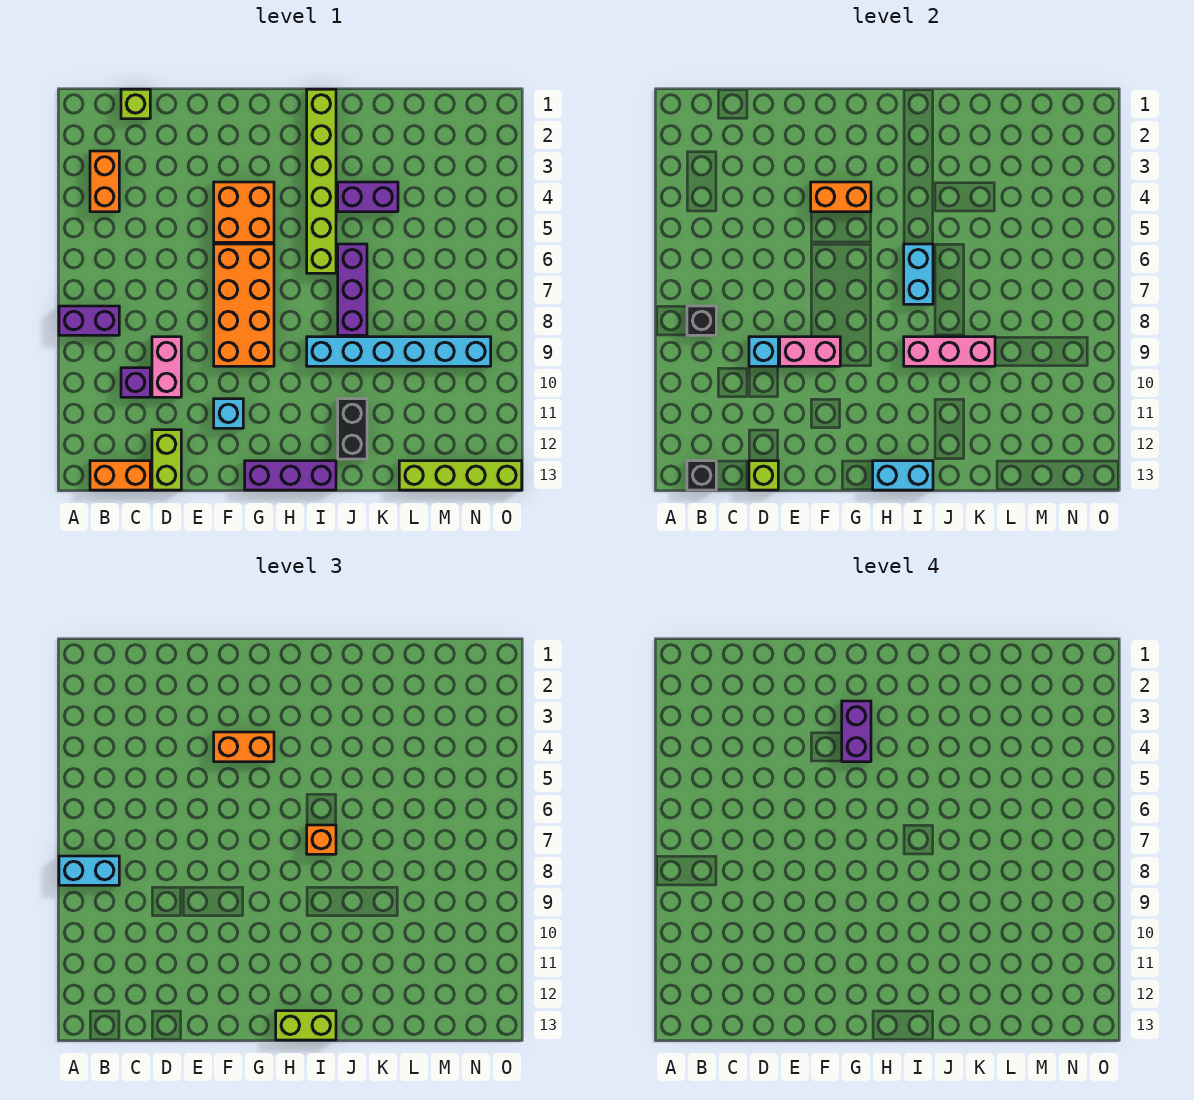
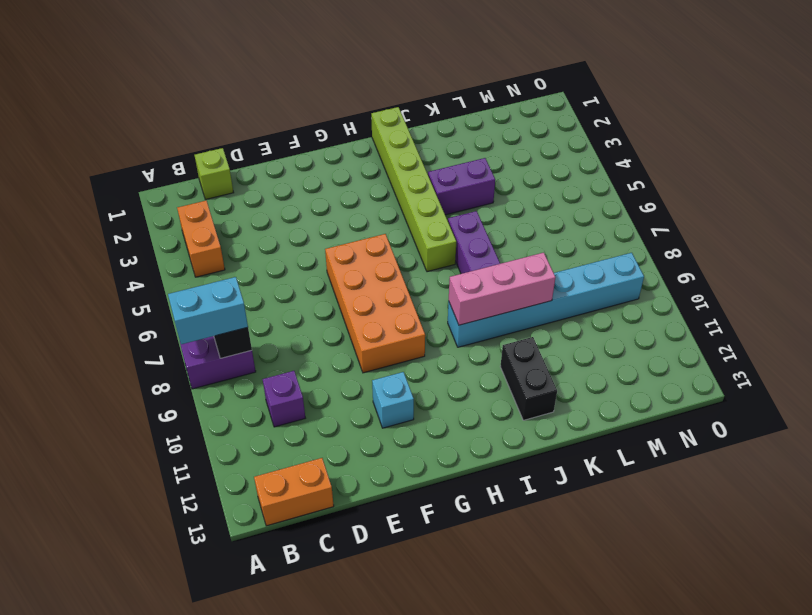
none -> pink brick D9:D10 level 1
none -> lime brick D12:D13 level 1
none -> orange brick F4:G5 level 1
none -> purple brick G13:I13 level 1

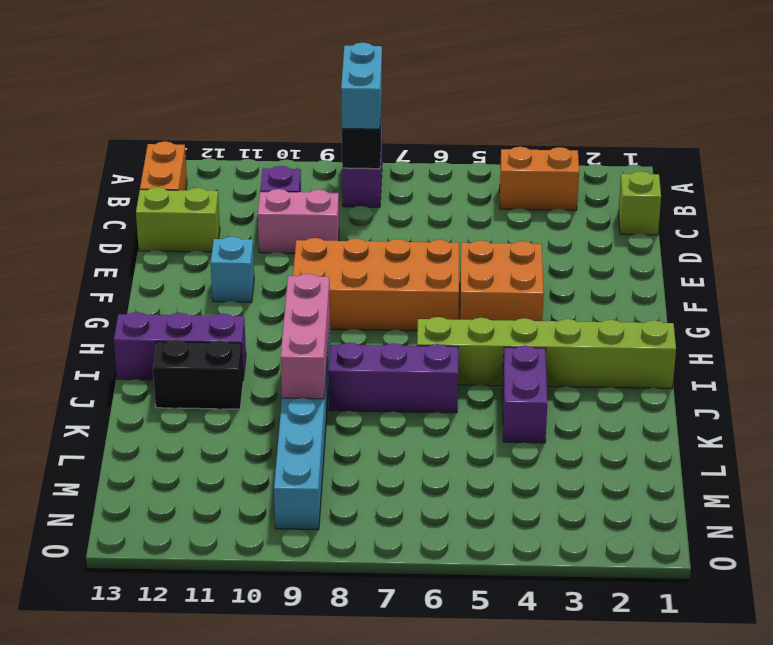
purple brick I11:I13 level 1 -> purple brick G13:I13 level 1
none -> lime brick L13:O13 level 1
none -> black brick B13 level 2
none -> cyan brick D9 level 2
none -> lime brick D13 level 2

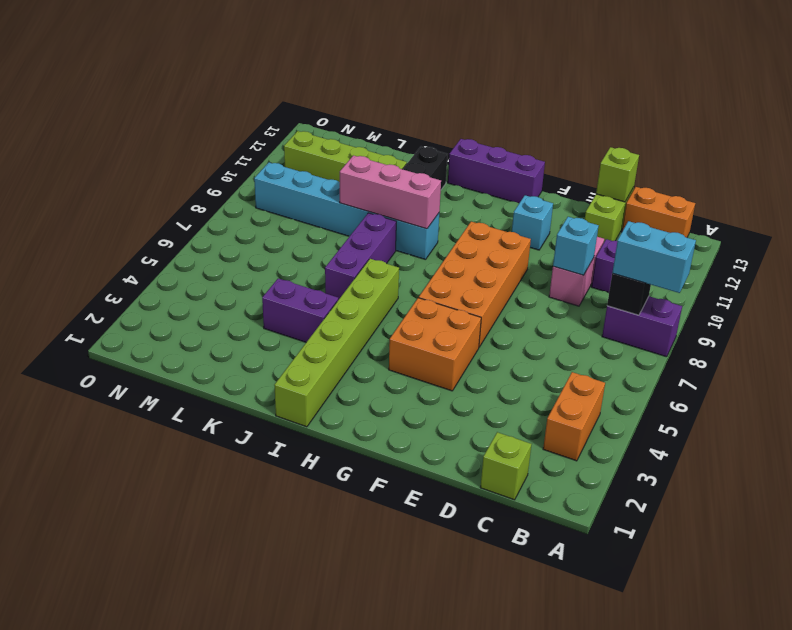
lime brick K11:N11 level 1 -> lime brick L13:O13 level 1
none -> black brick B13 level 2
none -> pink brick E9:F9 level 2
none -> orange brick F4:G4 level 2
none -> cyan brick H13:I13 level 2

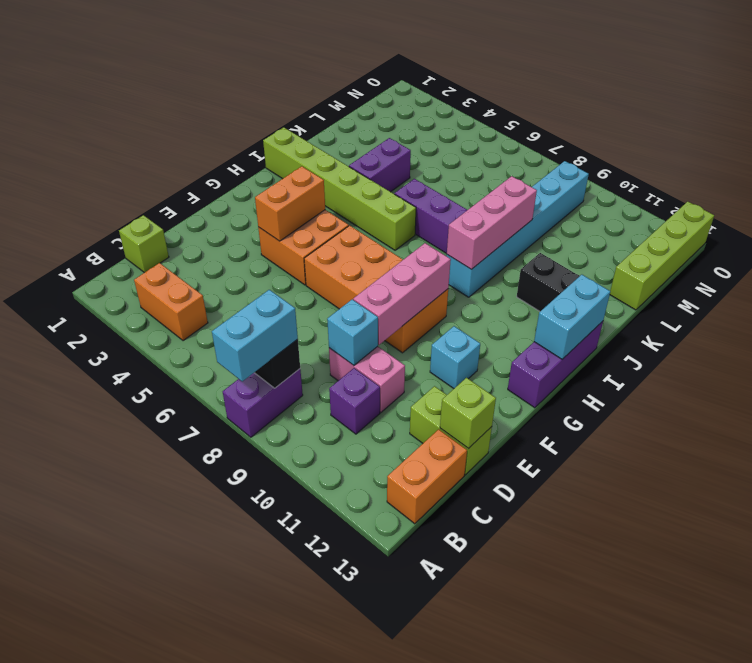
pink brick E9:G9 level 2 -> pink brick E9:F9 level 2
none -> black brick B13 level 2
none -> cyan brick I6:I7 level 2
none -> orange brick F4:G4 level 3
none -> lime brick H13:I13 level 3

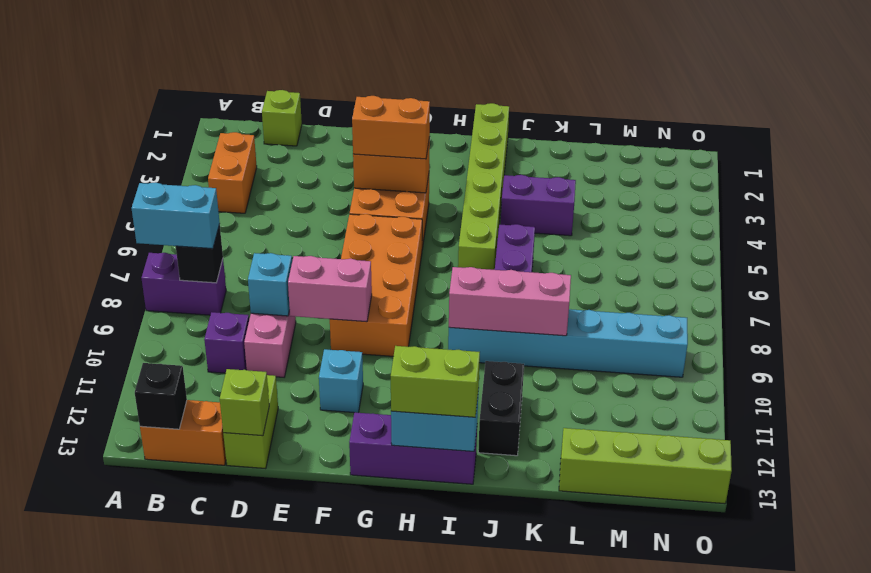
none -> cyan brick I6:I7 level 2
none -> orange brick I7 level 3
none -> purple brick G3:G4 level 4

